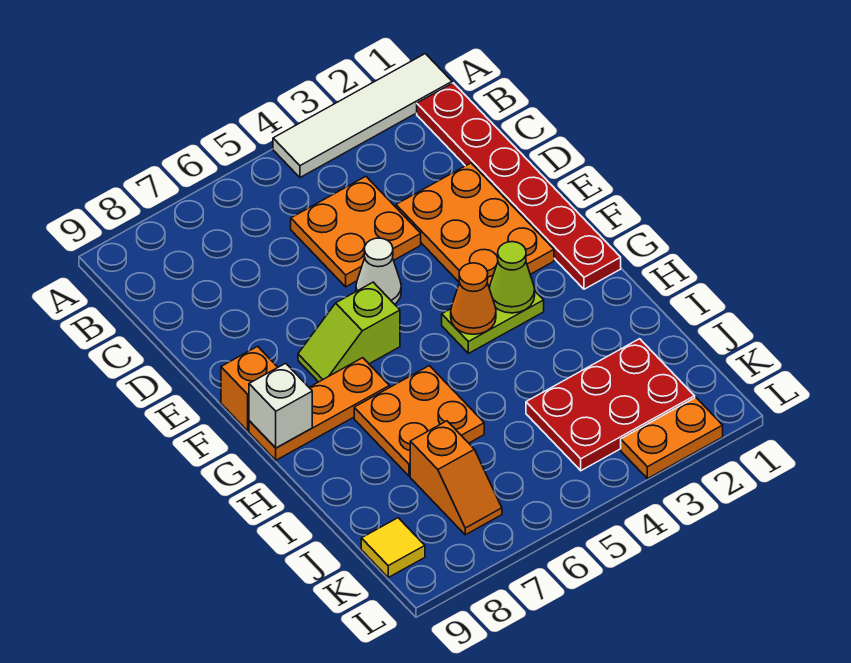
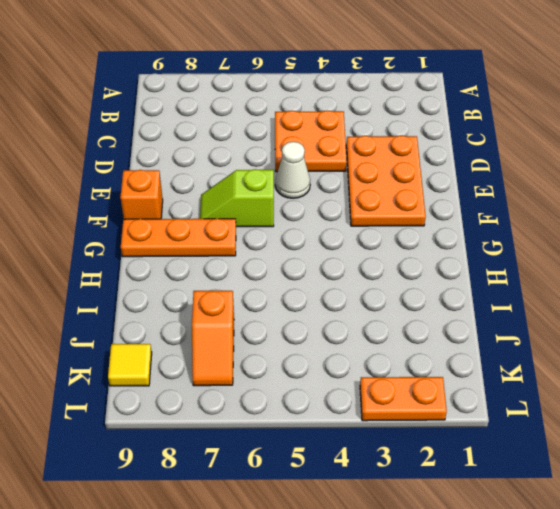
none -> white tile A1:A4 level 1
none -> red plate B1:G1 level 1
none -> lime plate G3:G4 level 1

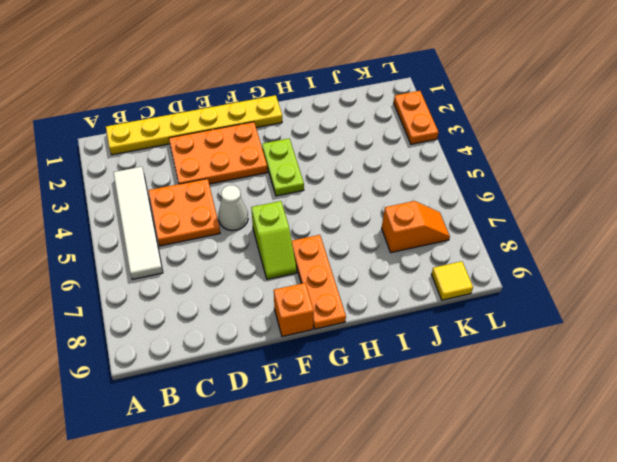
yellow plate B1:G1 level 1 -> red plate B1:G1 level 1
white tile B3:B6 level 1 -> white tile A1:A4 level 1
none -> orange plate H6:I7 level 1
none -> red plate J2:K4 level 1
none -> lime cone G3 level 2

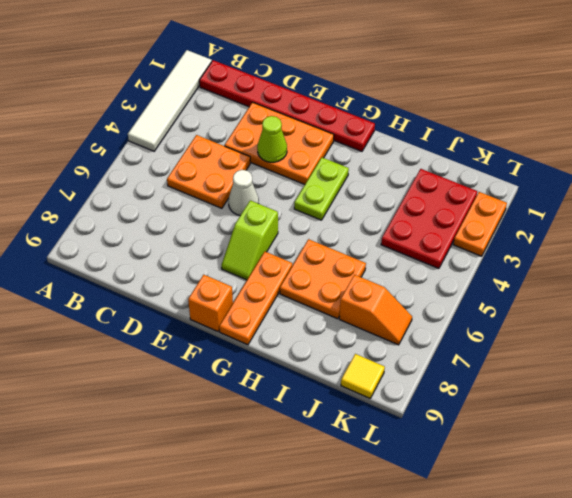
lime cone E3 level 2 -> lime cone G3 level 2
none -> orange cone G4 level 2
none -> white brick G9 level 2

